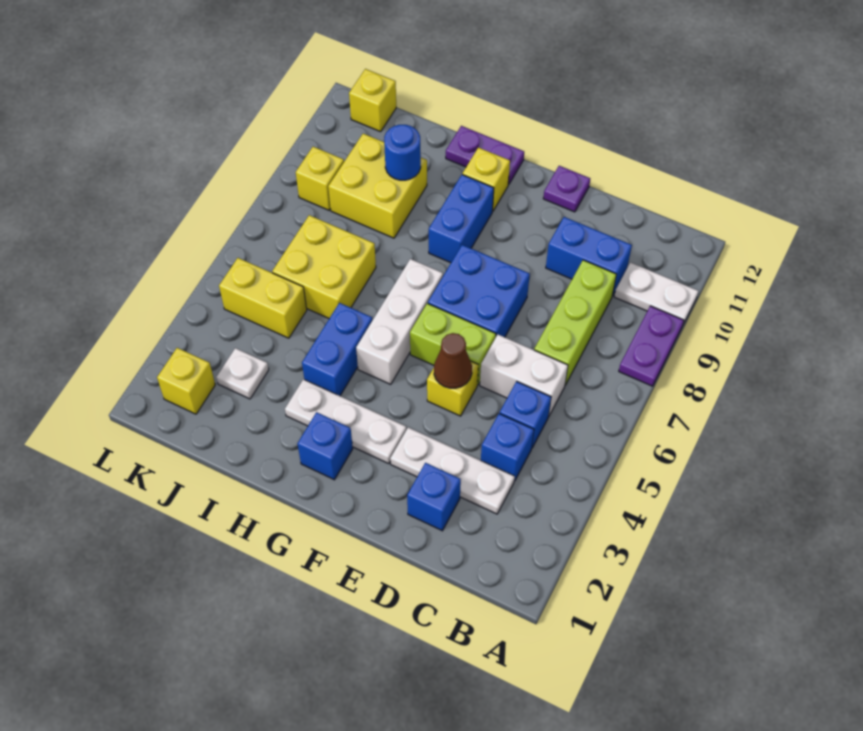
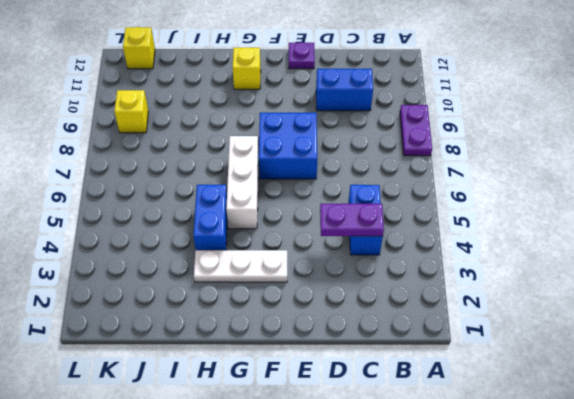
purple plate C4:D4 level 2 -> purple plate G12:H12 level 1
none -> white plate A10:B10 level 1
none -> white plate C3:E3 level 1
none -> white brick C6:D6 level 1

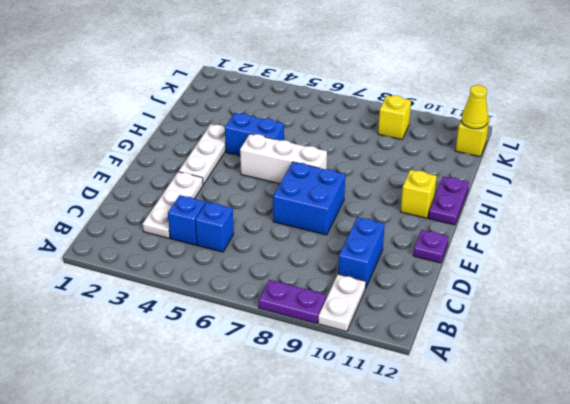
yellow cone K12 level 2 -> none
none -> white brick C6:D6 level 1
none -> lime brick C7:C9 level 1
none -> blue brick D2 level 1

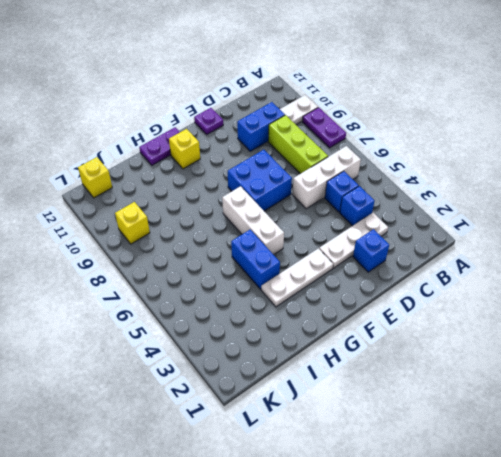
white brick B6:D6 level 1 -> white brick C6:D6 level 1
none -> yellow brick E5 level 1
none -> lime brick E6:F6 level 1
none -> blue brick G2 level 1

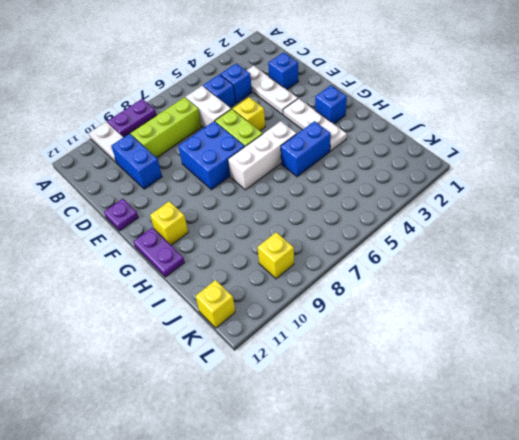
none -> blue brick G9:G10 level 1
none -> yellow brick I6:J7 level 1
none -> yellow brick I9:J10 level 1

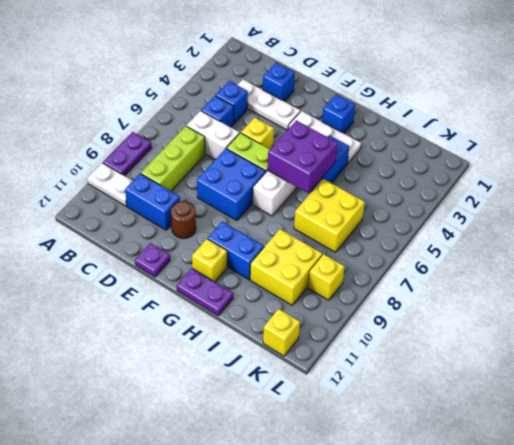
brown round brick E10 level 1 -> none
purple brick G5:H6 level 2 -> none
blue brick G10:H10 level 1 -> blue brick G9:G10 level 1
none -> white plate J3 level 1
none -> yellow brick J5:K5 level 1
none -> yellow brick K2 level 1

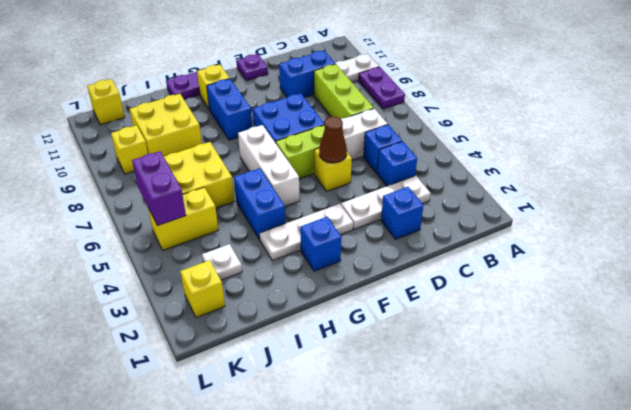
purple brick K5:K6 level 2 -> none
none -> blue round brick I10 level 2

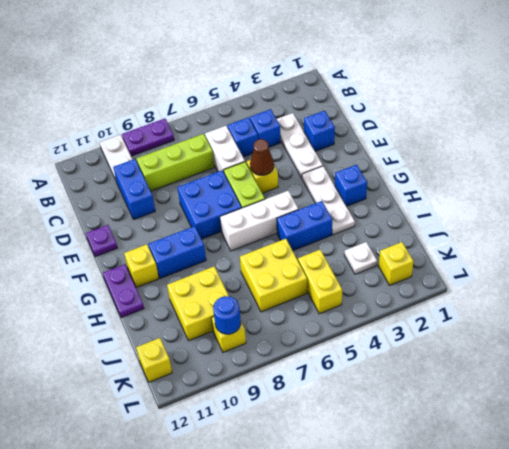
blue round brick K9 level 2 -> blue round brick I10 level 2

